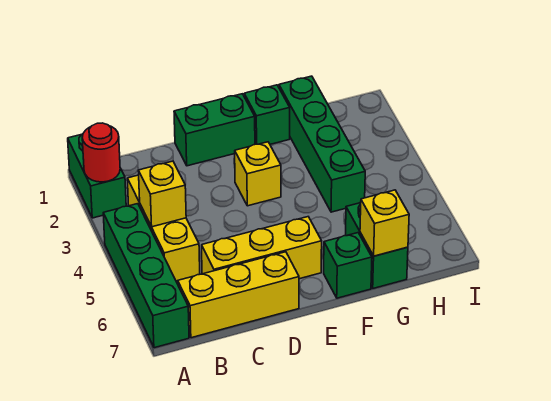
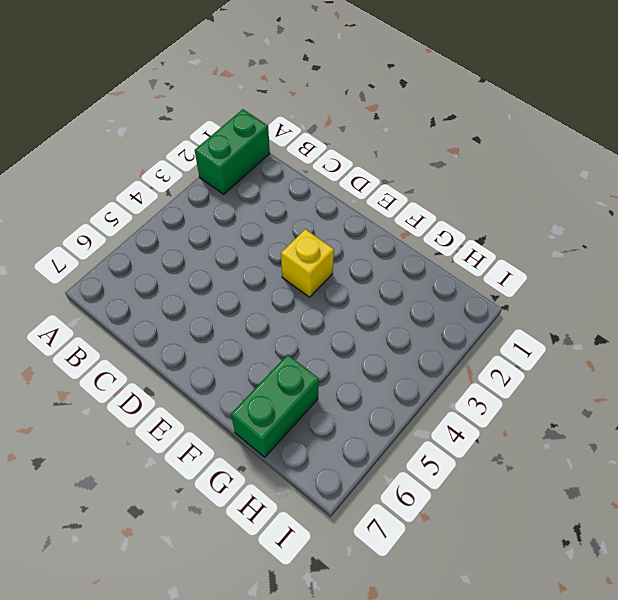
none -> green brick A4:A7 level 1
none -> yellow brick B3:B5 level 1
none -> yellow brick B7:D7 level 1

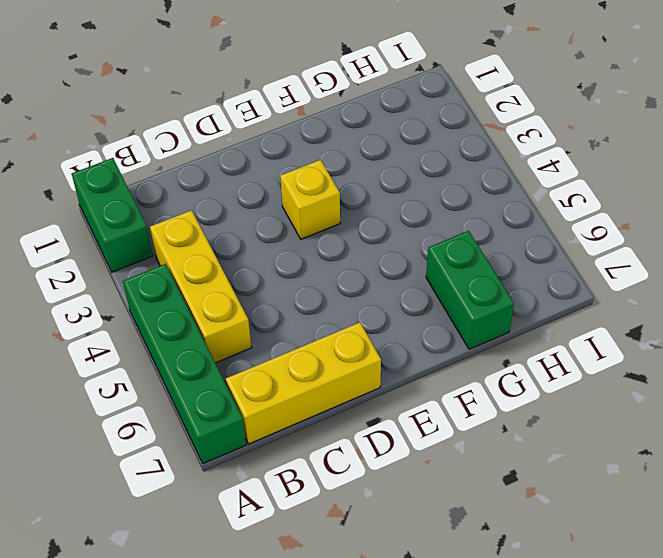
none -> yellow brick C6:E6 level 1
none -> green brick D1:E1 level 1
none -> green brick F1 level 1

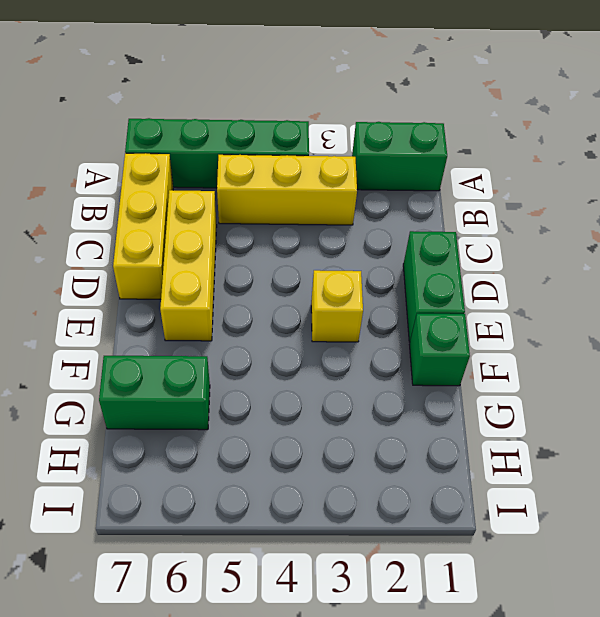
none -> green brick F7 level 1
none -> green brick G1:G4 level 1
none -> red round brick A2 level 2

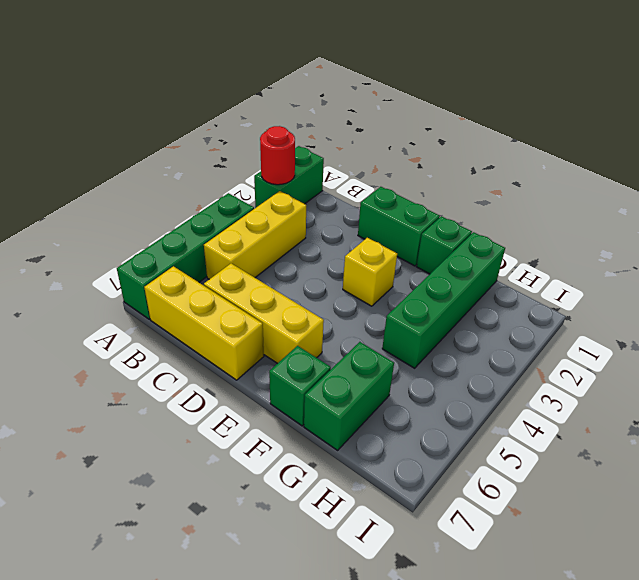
none -> yellow brick B4 level 2
none -> yellow brick G7 level 2

